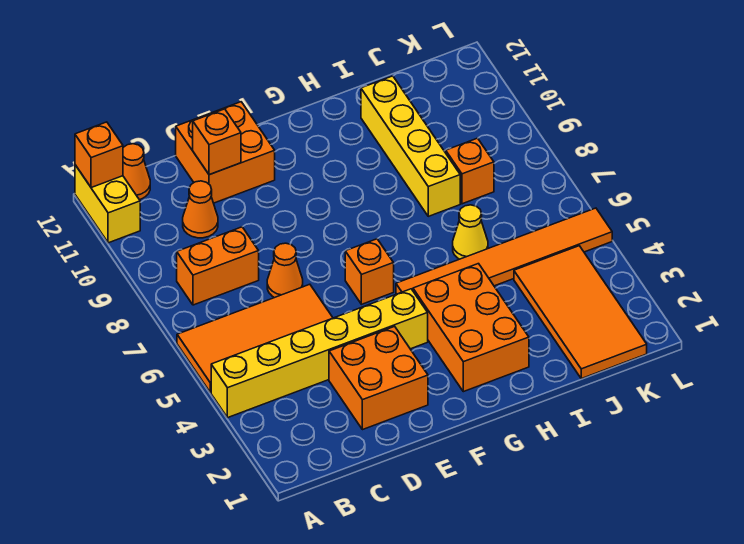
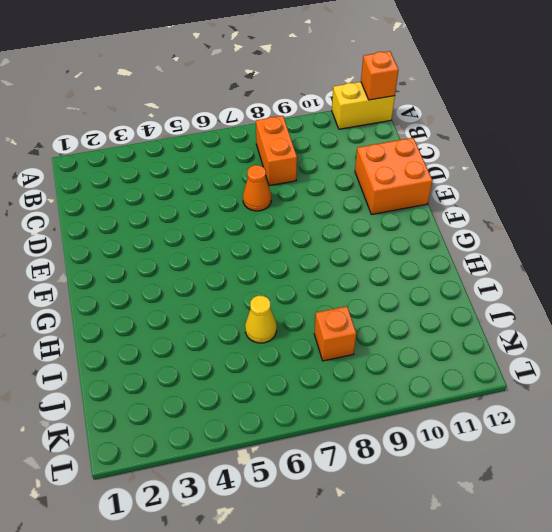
none -> yellow brick A4:F4 level 1
none -> orange tile A5:D6 level 1
none -> orange cone B12 level 1

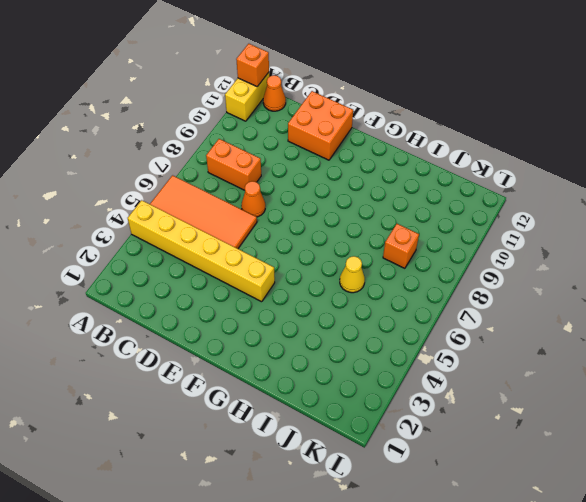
none -> orange cone C10 level 1
none -> orange brick D2:E3 level 1
none -> orange brick F6 level 1

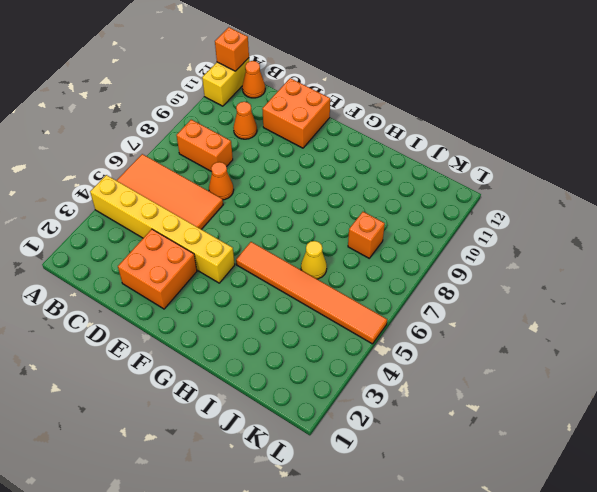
none -> orange brick F6 level 1
none -> orange brick G2:H4 level 1
none -> yellow brick I8:I11 level 1

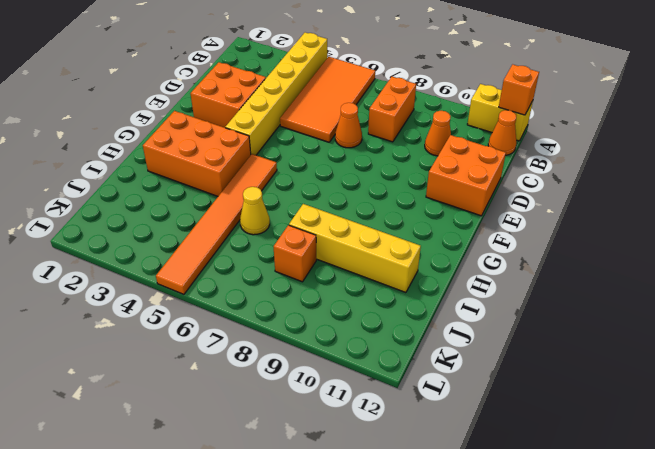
none -> orange brick F6 level 1
none -> orange tile J1:K4 level 1
none -> orange brick D11 level 2

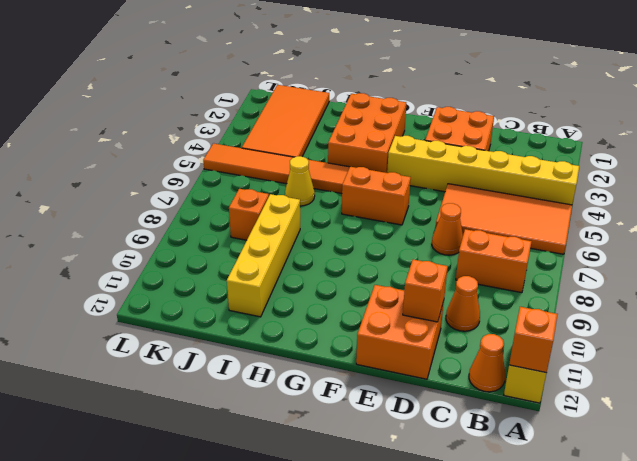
orange brick F6:G6 level 1 -> orange brick F6 level 1

